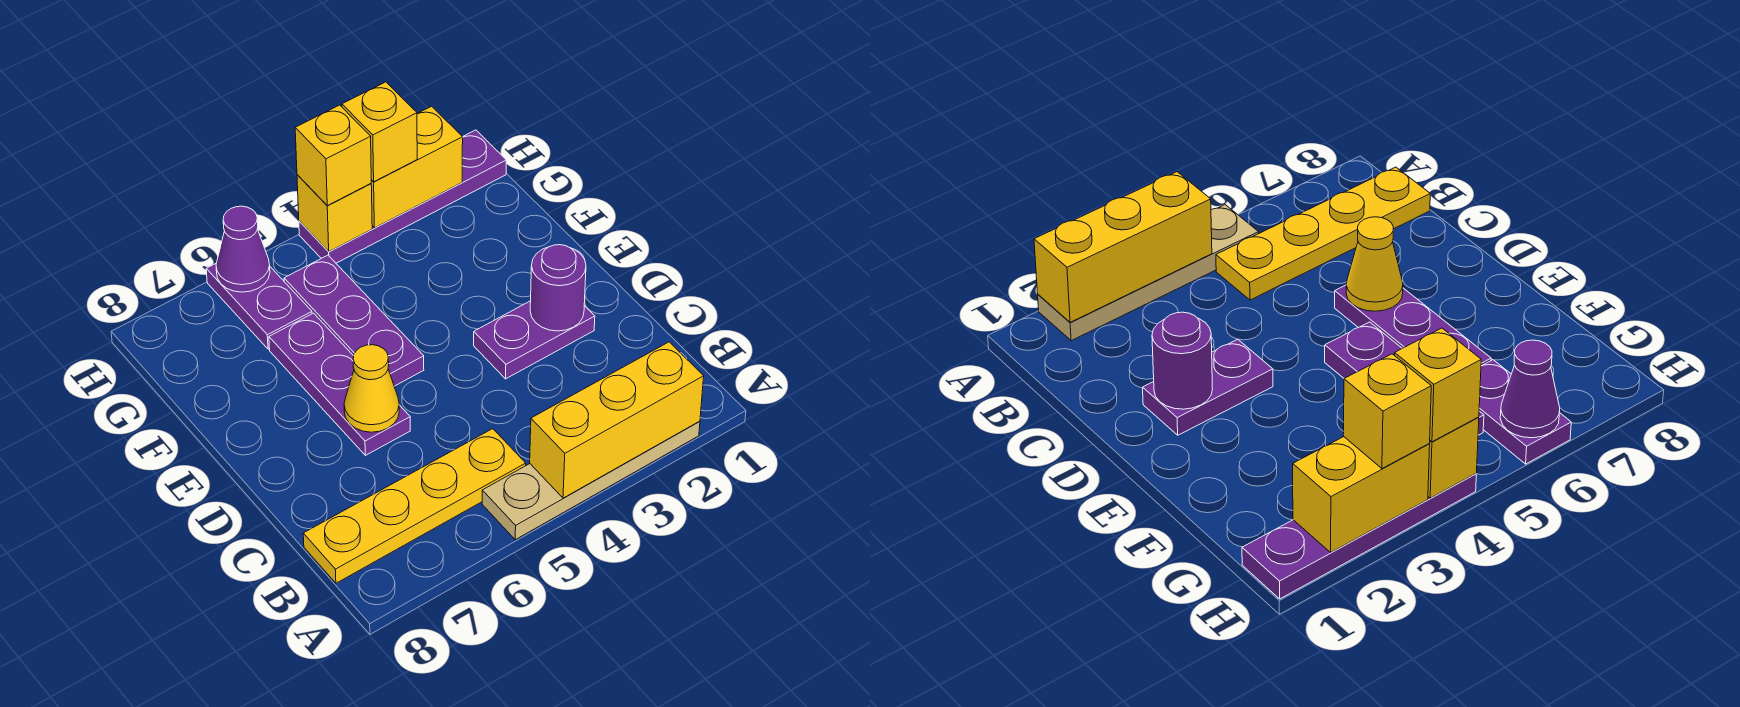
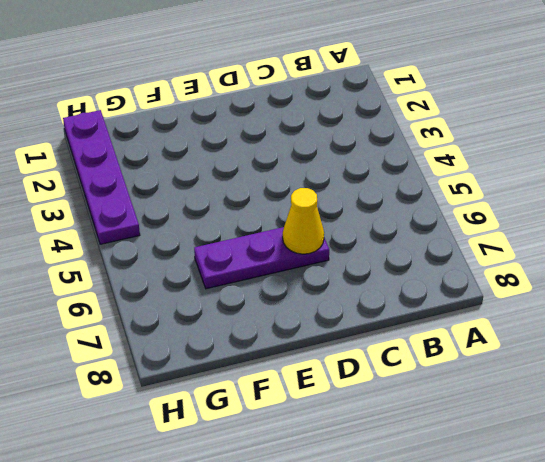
none -> tan plate A2:A5 level 1
none -> yellow plate B5:B8 level 1
none -> purple plate D2:D3 level 1

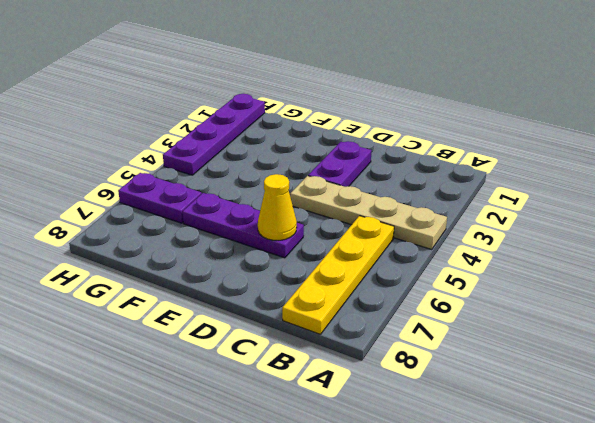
tan plate A4:D4 level 1 -> tan plate A2:A5 level 1
none -> purple plate E5:G5 level 1
none -> yellow brick A2:A4 level 2
none -> purple round brick D2 level 2

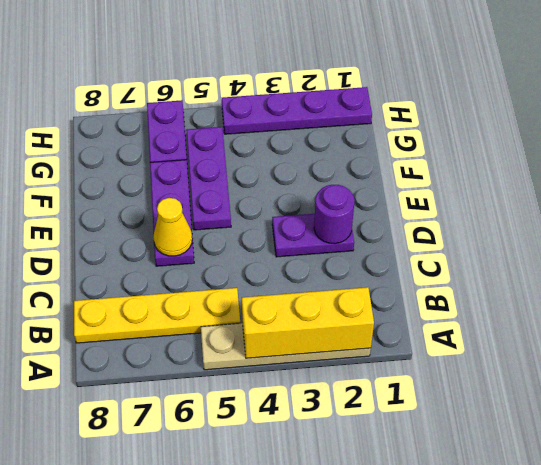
none -> yellow brick H2:H3 level 2
none -> yellow brick H4 level 2
none -> purple cone H6 level 2

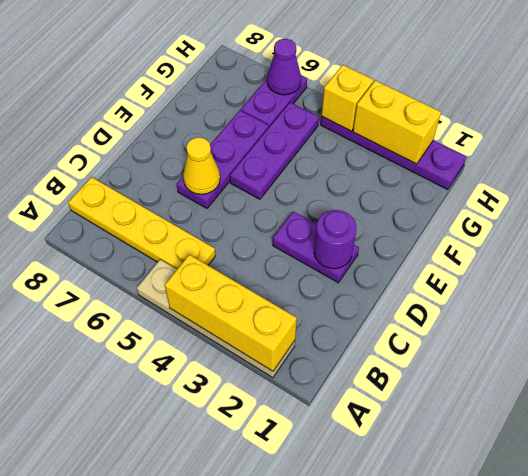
none -> yellow brick H3 level 3
none -> yellow brick H4 level 3

